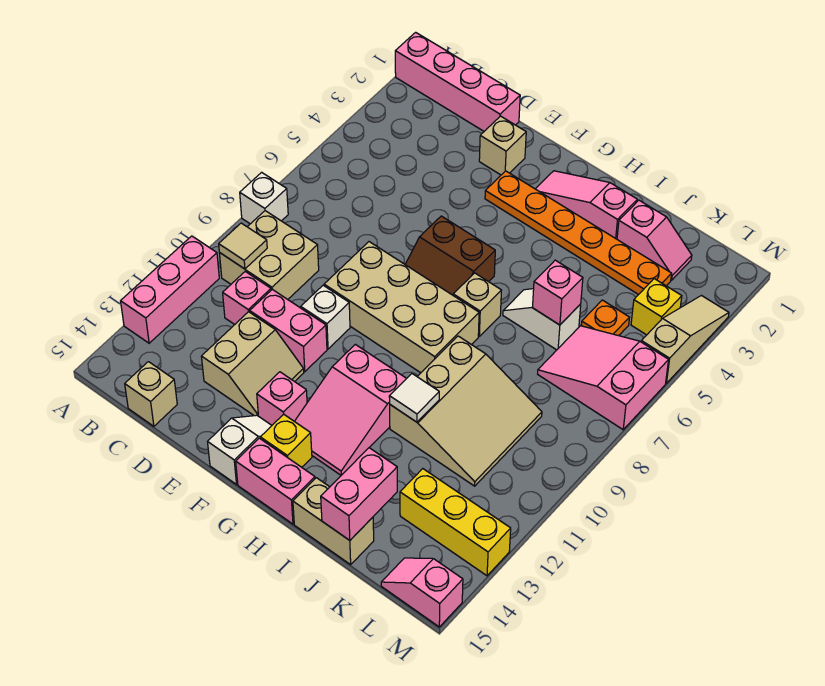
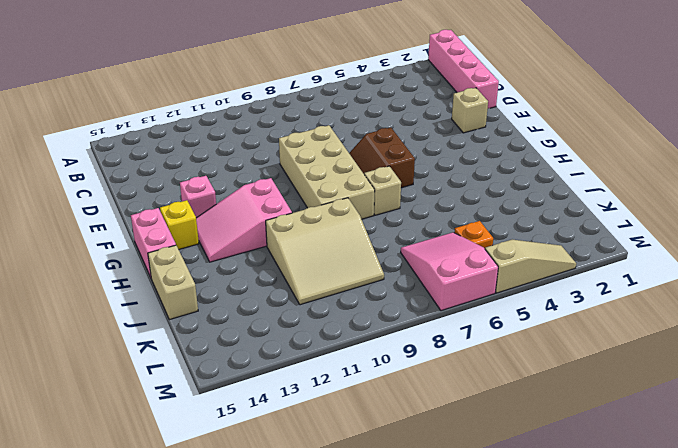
none -> white brick A8 level 1
none -> pink brick A11:A13 level 1
none -> tan brick B9:C10 level 1
none -> pink brick C11 level 1

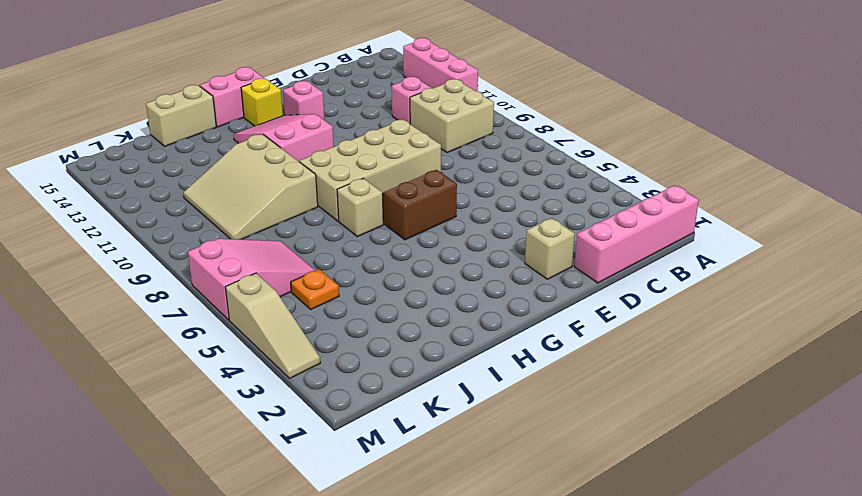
none -> white brick A8 level 1
none -> tan brick C15 level 1
none -> pink brick D11:E11 level 1
none -> tan slope D12:E13 level 1 top D

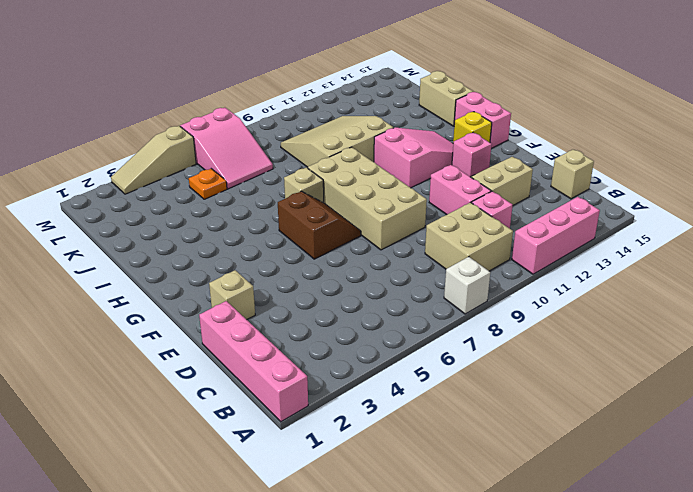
none -> white brick E10 level 1
none -> orange plate F3:K3 level 1
none -> white slope F14:F15 level 1 top 15
none -> pink slope G2:I2 level 1 top I

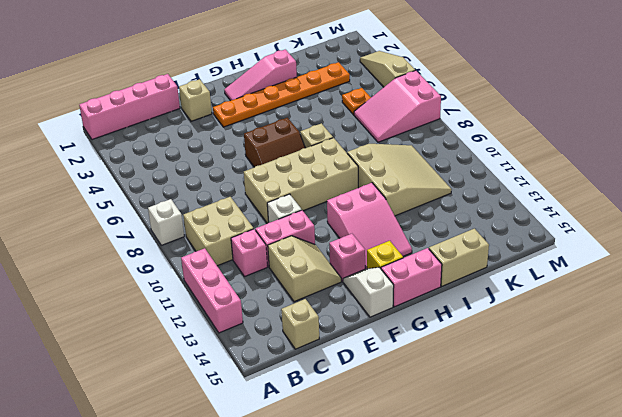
none -> white slope I6:J6 level 1 top J
none -> pink slope J2:K2 level 1 top J
none -> yellow brick K13:M13 level 1
none -> yellow brick L4 level 1

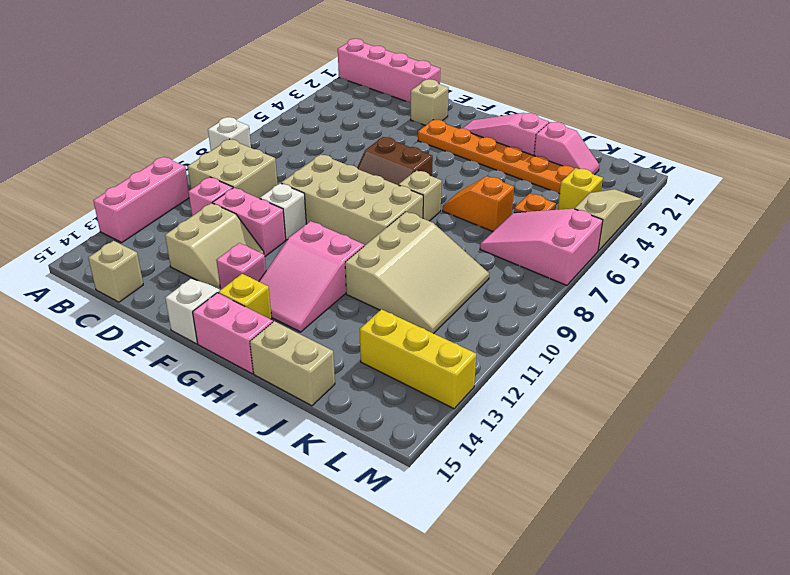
orange slope I6:J6 level 1 top J -> white slope I6:J6 level 1 top J
none -> pink slope L15:M15 level 1 top M
none -> tan tile B10 level 2
none -> white tile I11 level 2
none -> pink brick J6 level 2

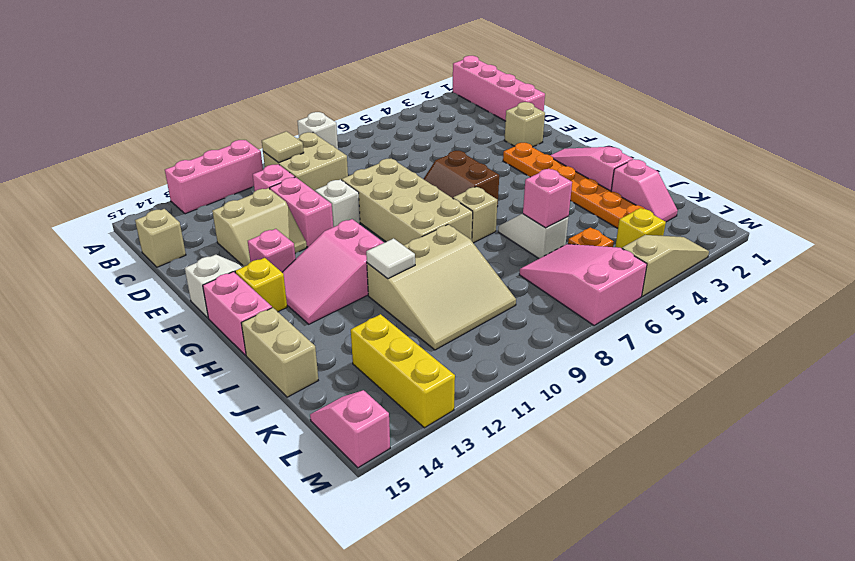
none -> pink brick J14:J15 level 2

